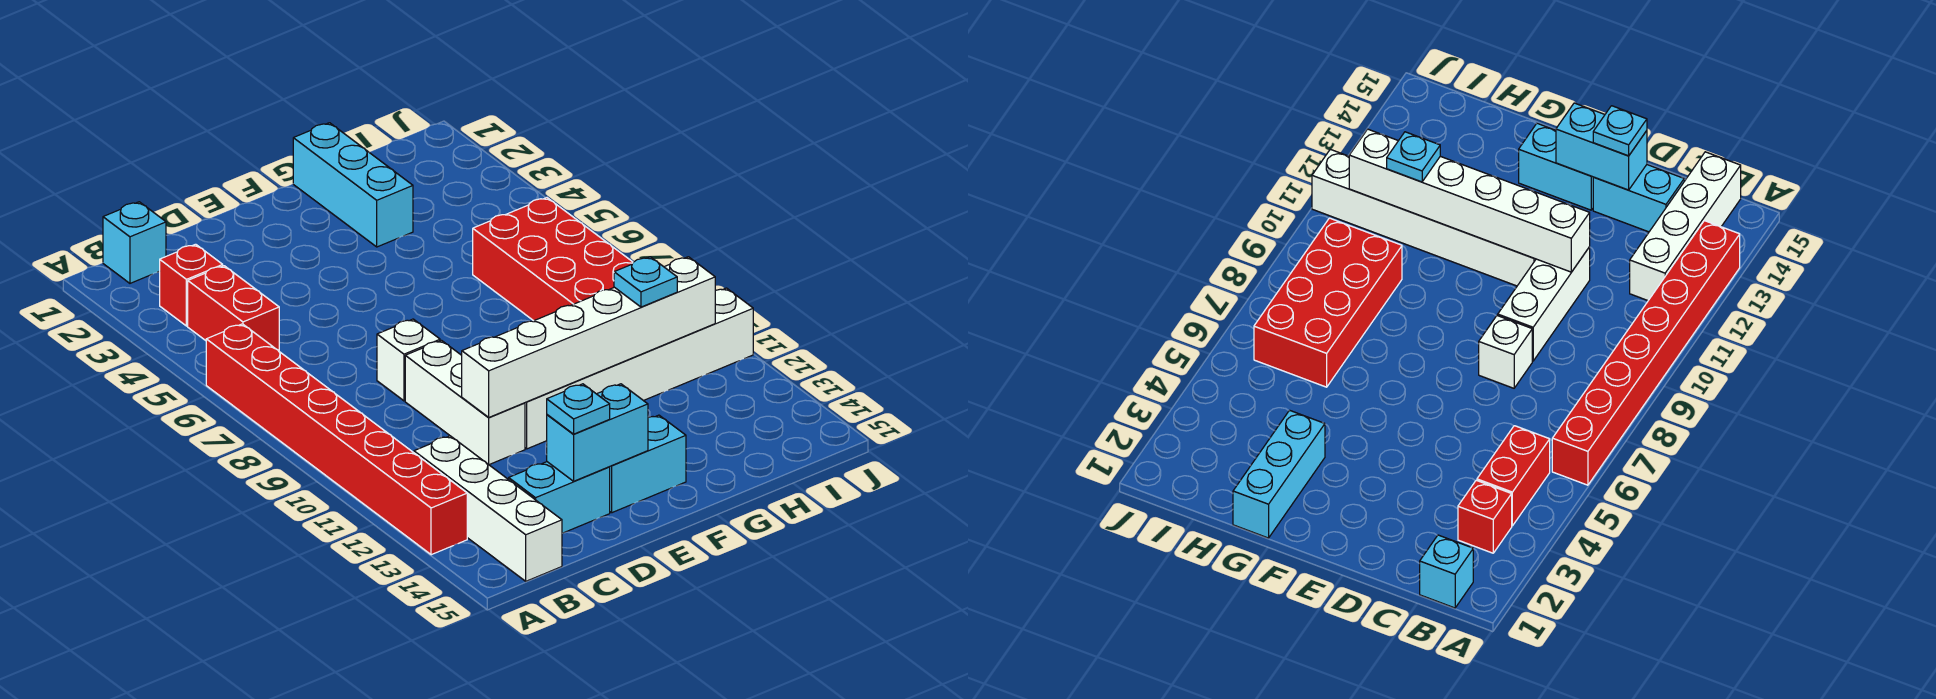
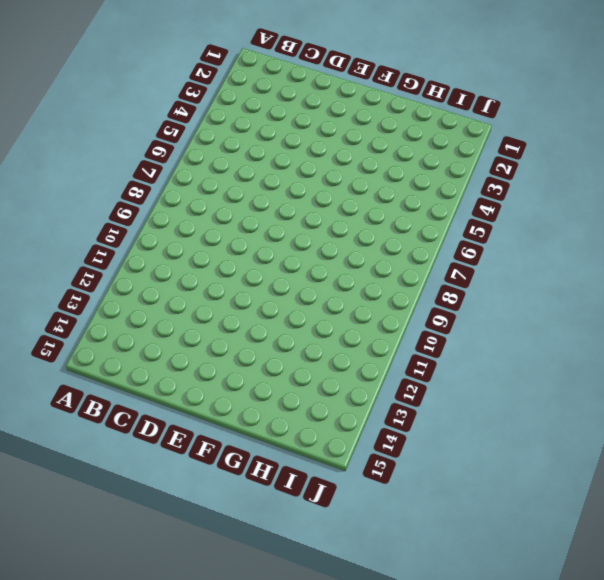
none -> red brick A6:A13 level 1
none -> cyan brick B1 level 1
none -> red brick B3 level 1

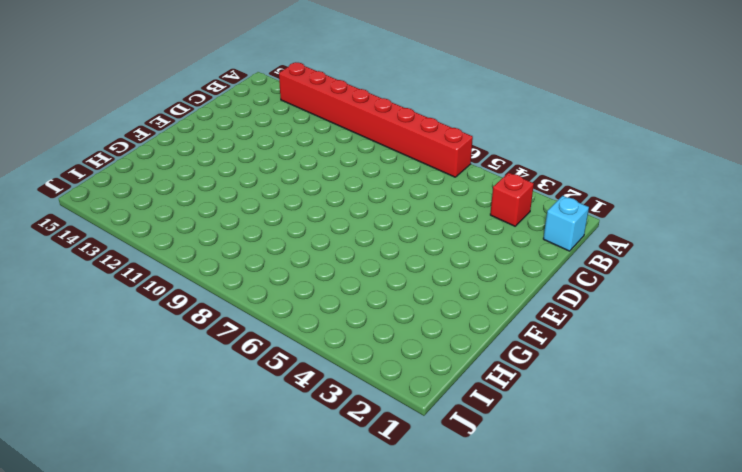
none -> red brick B4:B5 level 1
none -> white brick B12:B15 level 1
none -> cyan brick C14:D14 level 1

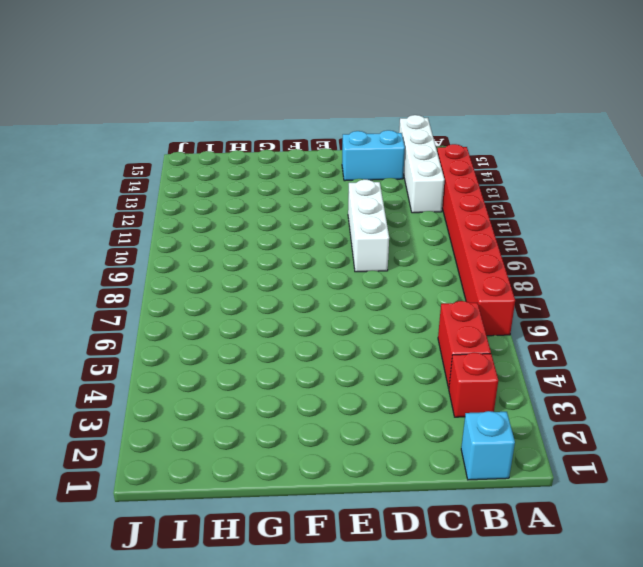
none -> white brick D8 level 1
none -> white brick E11:J11 level 1
none -> cyan brick E14:F14 level 1

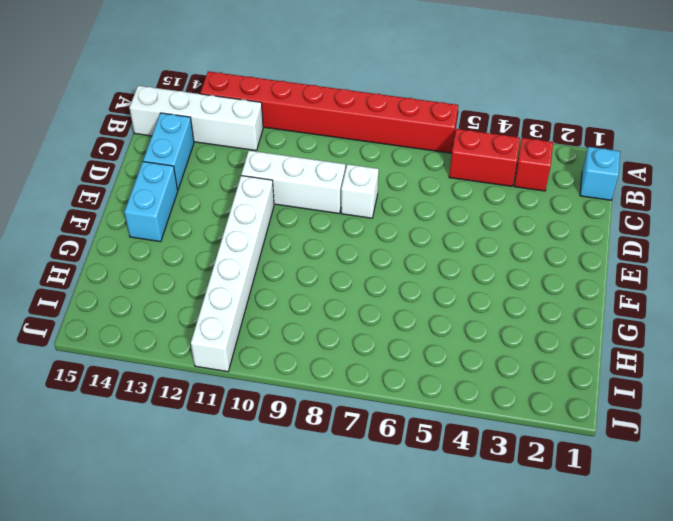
none -> cyan brick G1:G3 level 1
none -> red brick H6:I9 level 1
none -> white brick D11:I11 level 2

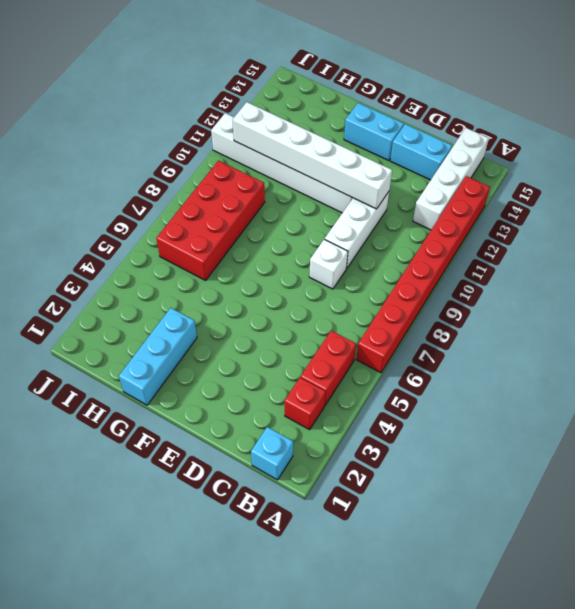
none -> cyan brick D14:E14 level 2
none -> cyan plate D14 level 3
none -> cyan plate H11 level 3

